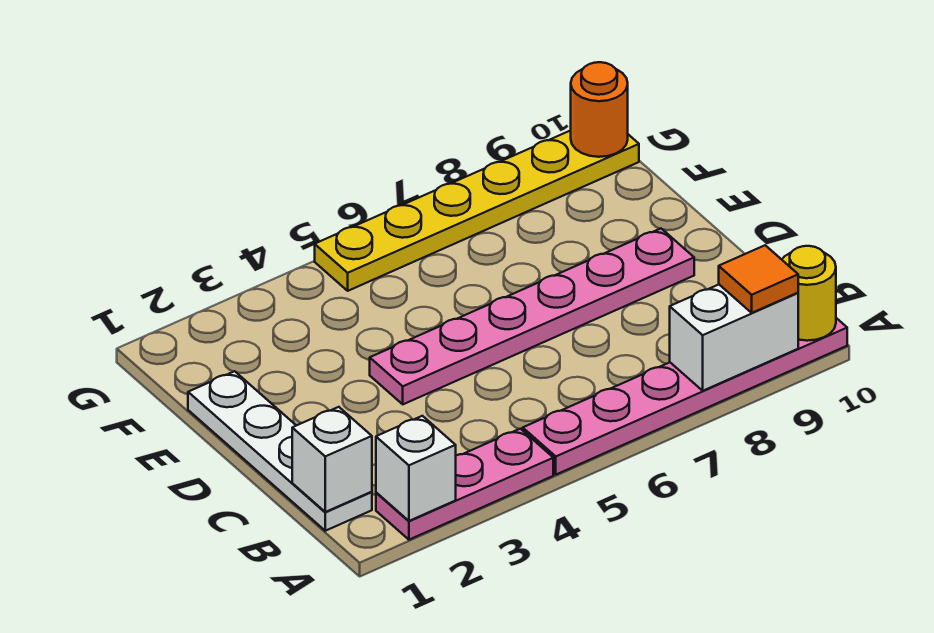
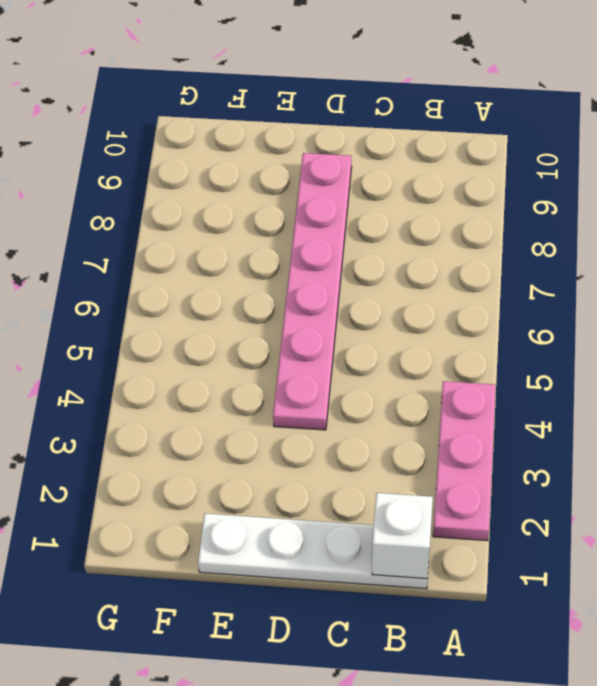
none -> pink plate A5:A10 level 1
none -> yellow plate G5:G10 level 1

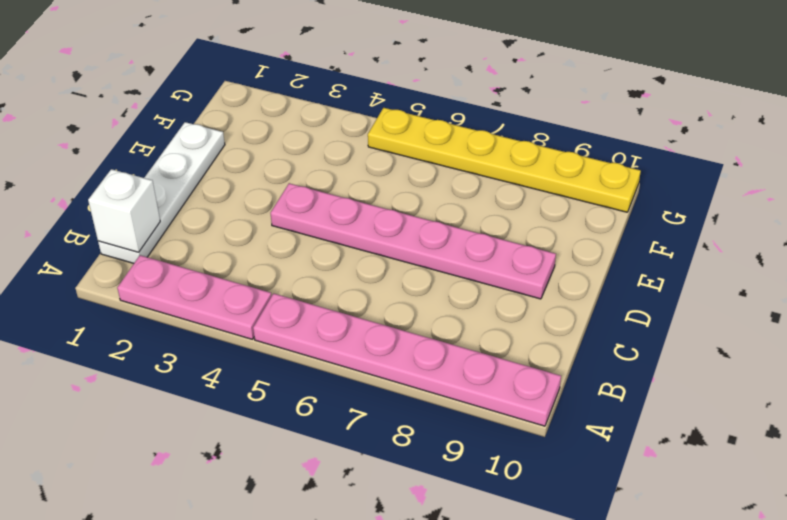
none -> white brick A2 level 2
none -> white brick A8:A9 level 2

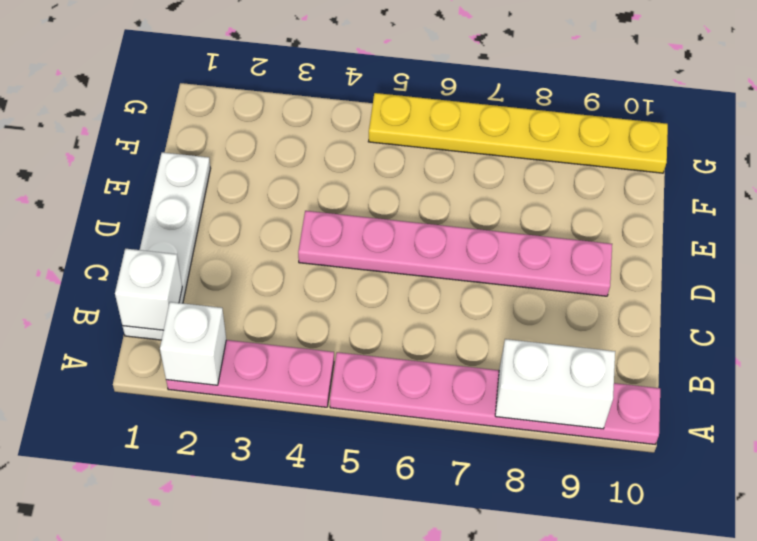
none -> yellow round brick A10 level 2
none -> orange round brick G10 level 2

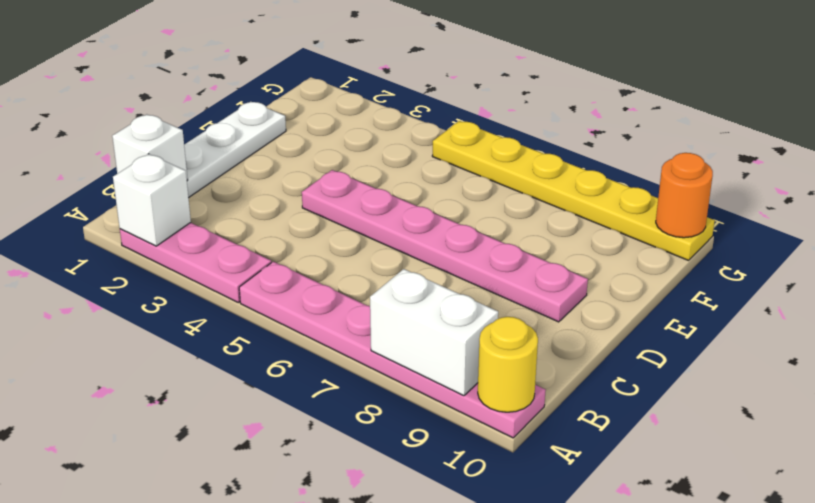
none -> orange tile A9 level 3

